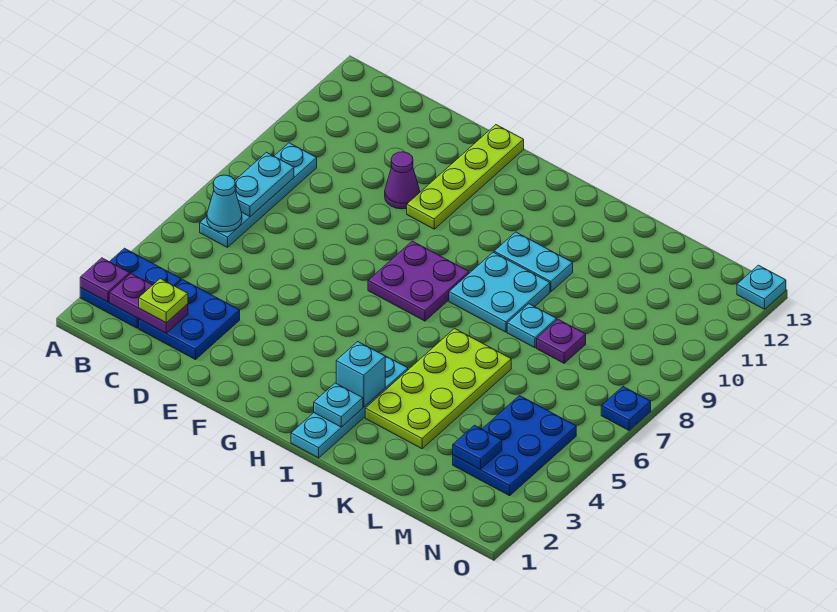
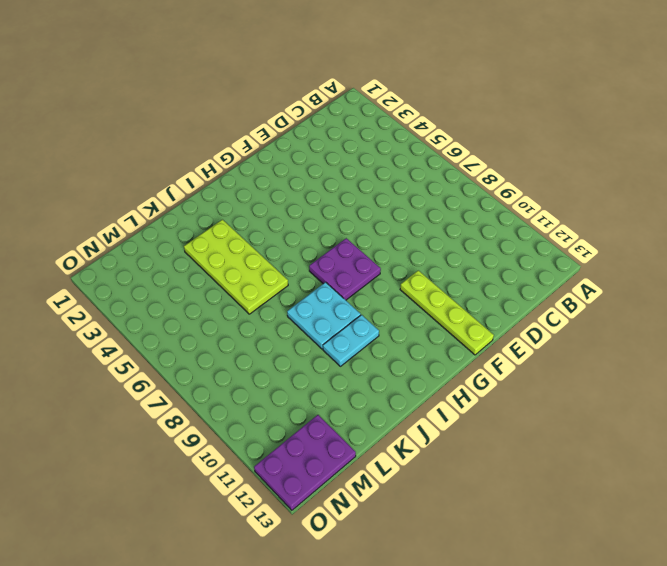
purple plate M12:O13 level 1 -> cyan plate O13 level 1
none -> blue plate A2:B3 level 1
none -> cyan plate B6:B9 level 1
none -> blue plate C2:D3 level 1

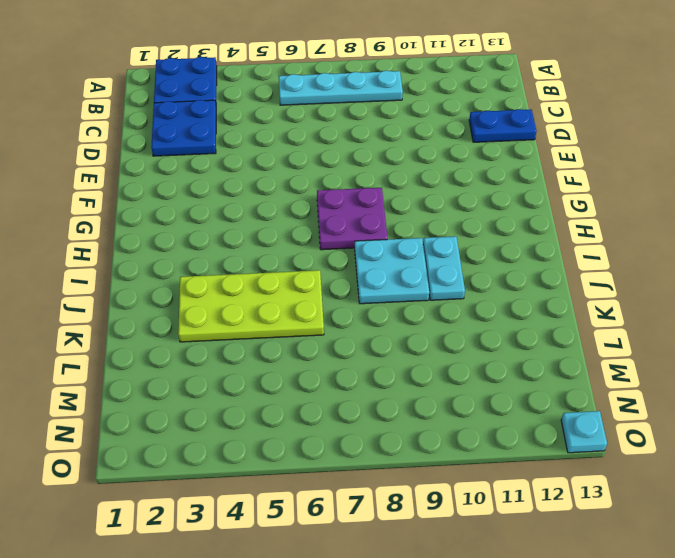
blue plate D12:D13 level 1 -> none
none -> purple cone E10 level 1
none -> lime plate F10:F13 level 1
none -> cyan plate I1:I4 level 1

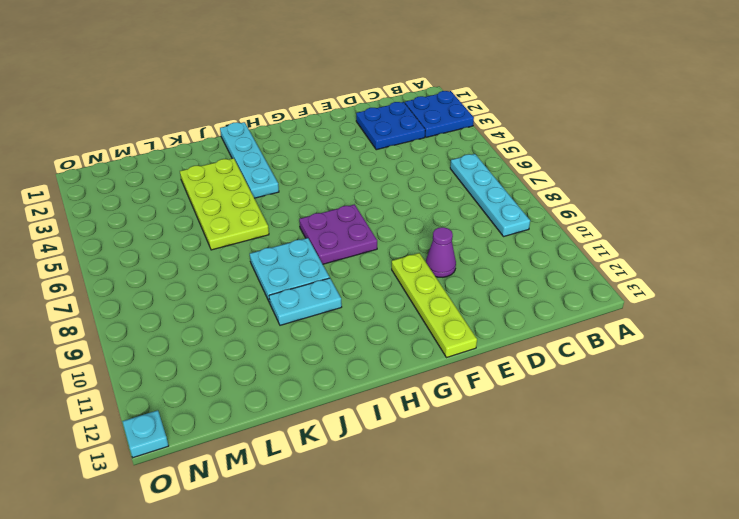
none -> cyan plate K8 level 1
none -> purple plate L8 level 1
none -> blue plate M3:N5 level 1

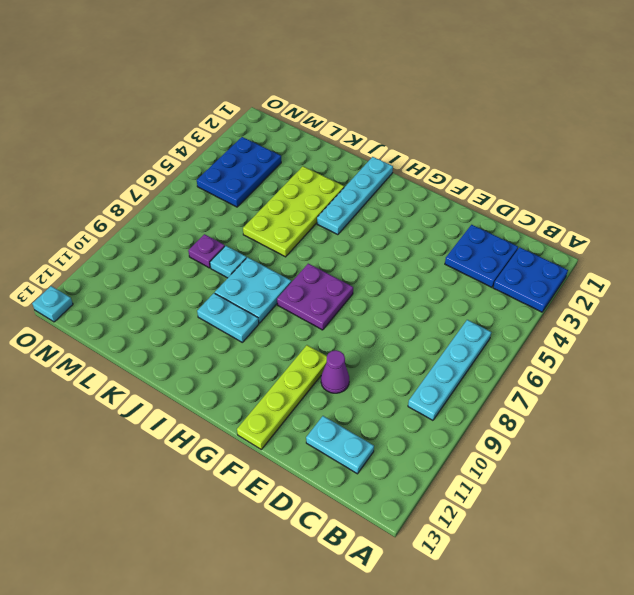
cyan plate C12:D12 level 1 -> cyan plate B7:B8 level 2
none -> blue plate O7 level 1
none -> purple plate A2 level 2
none -> purple plate B2:C2 level 2

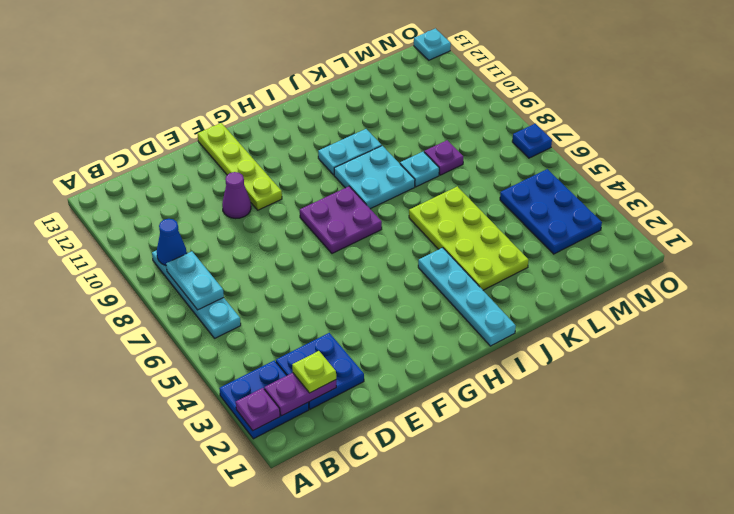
blue cone B9 level 2 -> none
none -> cyan cone B6 level 2
none -> cyan plate I2 level 2
none -> cyan brick I3 level 2

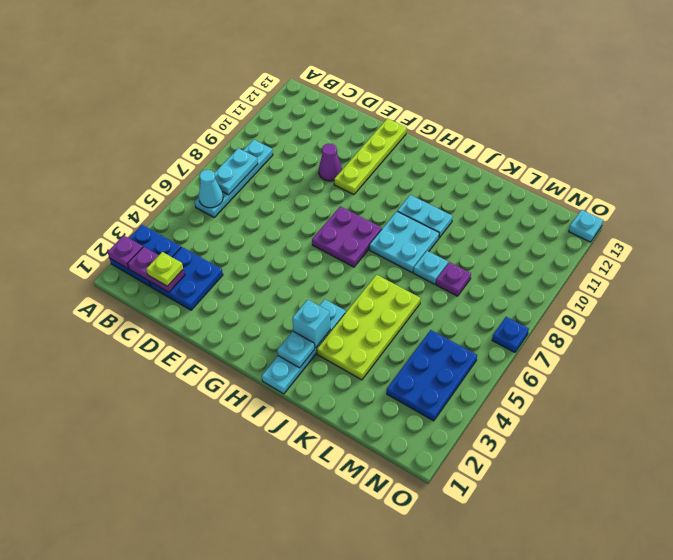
none -> blue plate M3 level 2

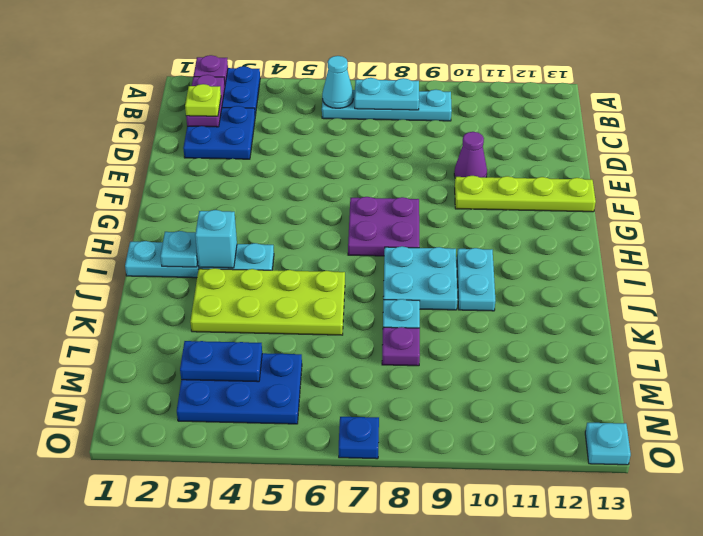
blue plate M3:M4 level 2 -> blue plate M3 level 2

